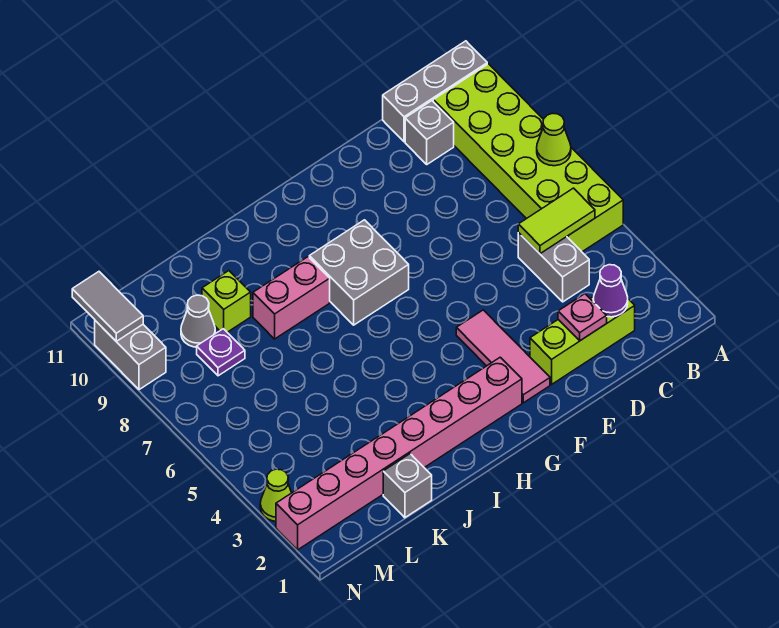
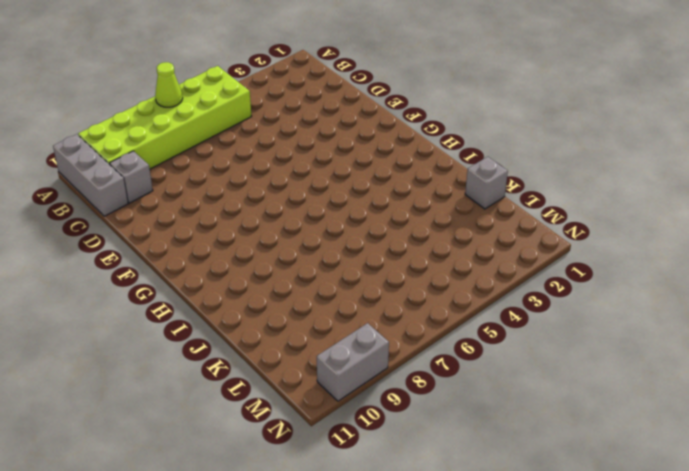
none -> lime brick C2:E2 level 1
none -> grey brick C4:C5 level 1
none -> pink tile F2:F4 level 1

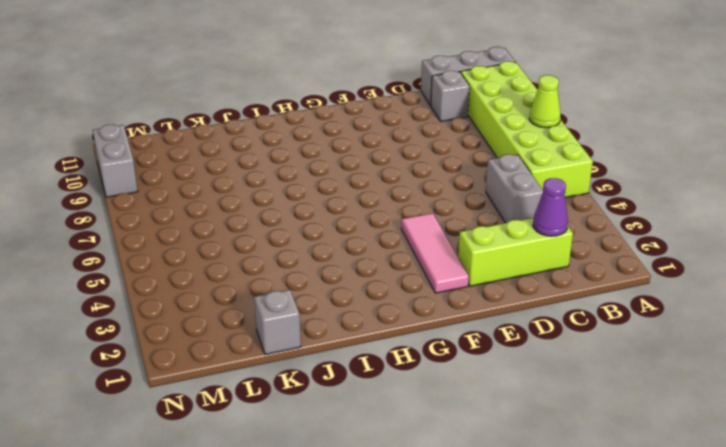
none -> pink brick G2:N2 level 1
none -> grey brick G7:H8 level 1
none -> pink brick I8:J8 level 1

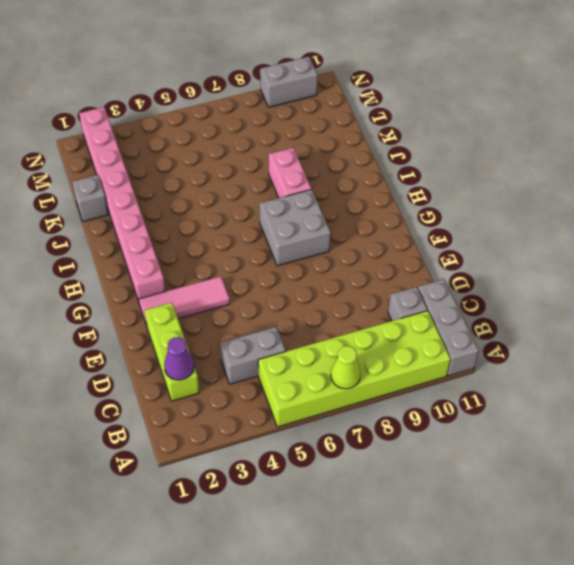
none -> lime brick K9 level 1
none -> purple plate L8 level 1
none -> grey cone L9 level 1

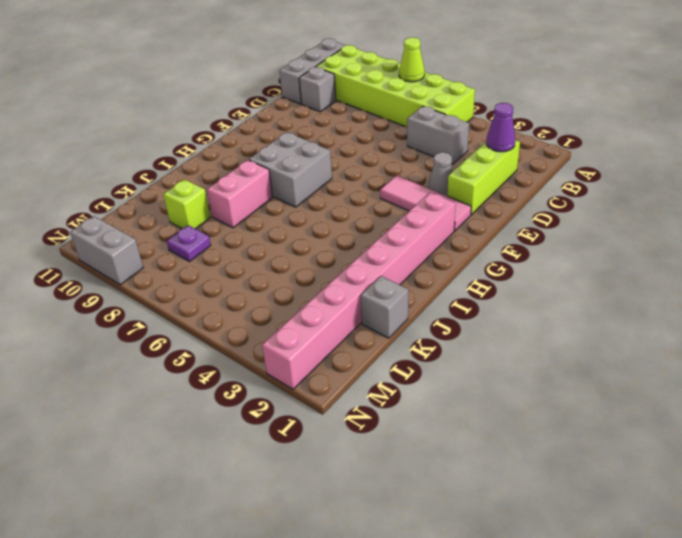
grey cone E3 level 1 -> grey cone L9 level 1
none -> lime cone N3 level 1
none -> lime tile B5:C5 level 2
none -> pink plate D2 level 2

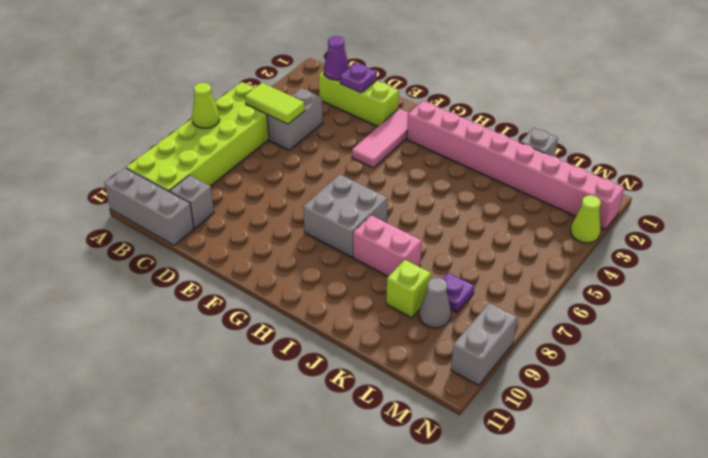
purple plate D2 level 2 -> pink plate D2 level 2
none -> grey tile N10:N11 level 2

